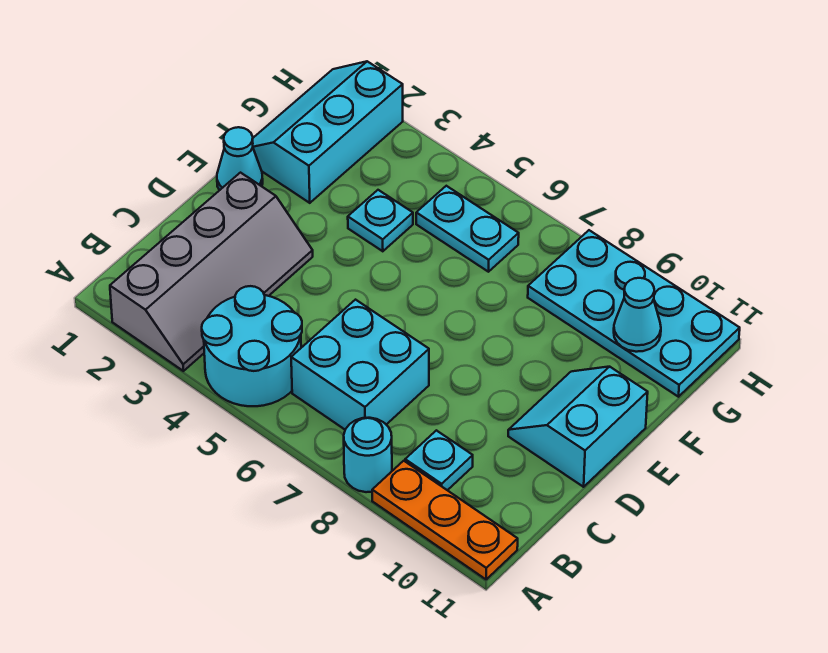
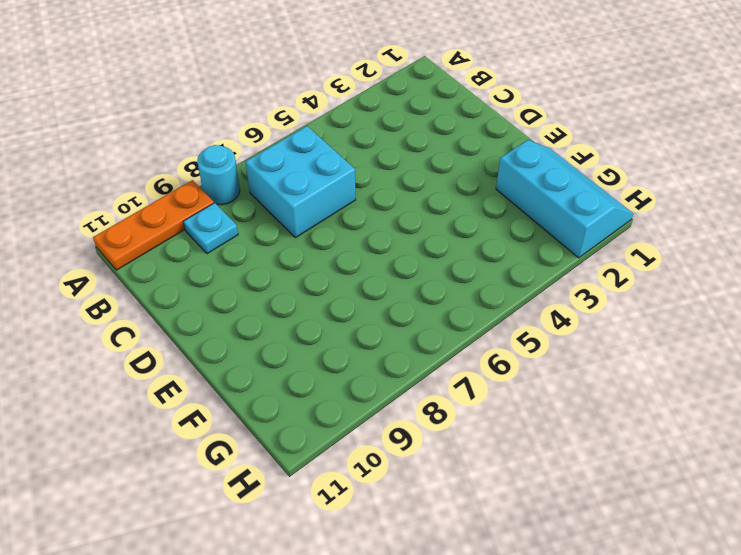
none -> grey slope A2:D3 level 1 top 2
none -> cyan round brick A4:B5 level 1
none -> cyan slope D10:E11 level 1 top 11

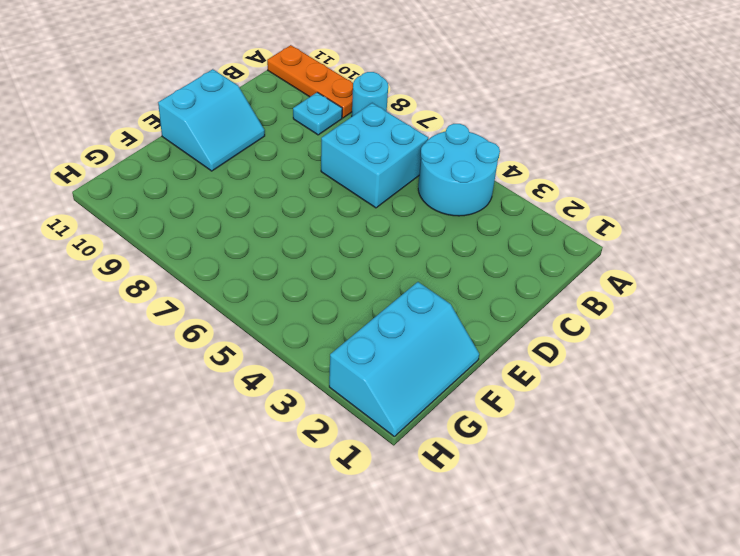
none -> grey slope A2:D3 level 1 top 2
none -> cyan cone E1 level 1
none -> cyan plate F4 level 1

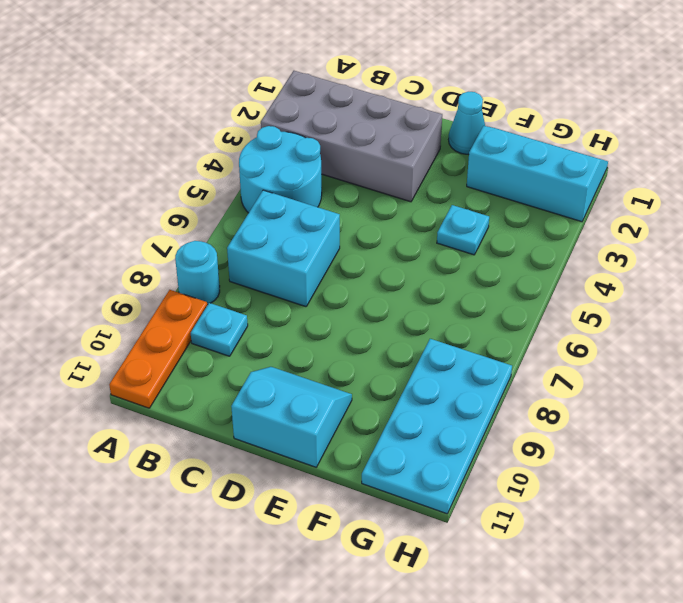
grey brick A2:D3 level 1 -> grey slope A2:D3 level 1 top 2
none -> cyan plate G5:G6 level 1
none -> cyan cone G10 level 2

